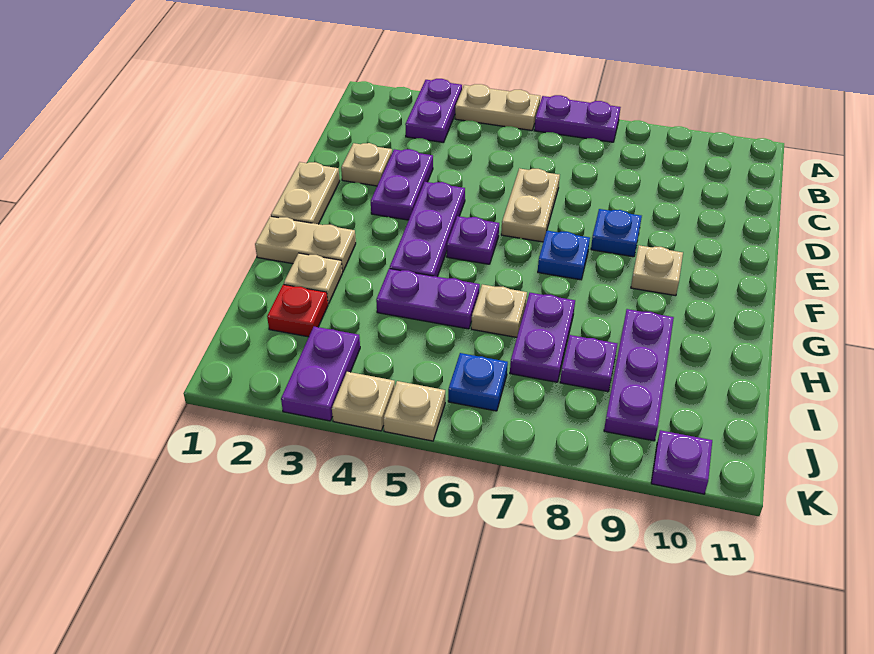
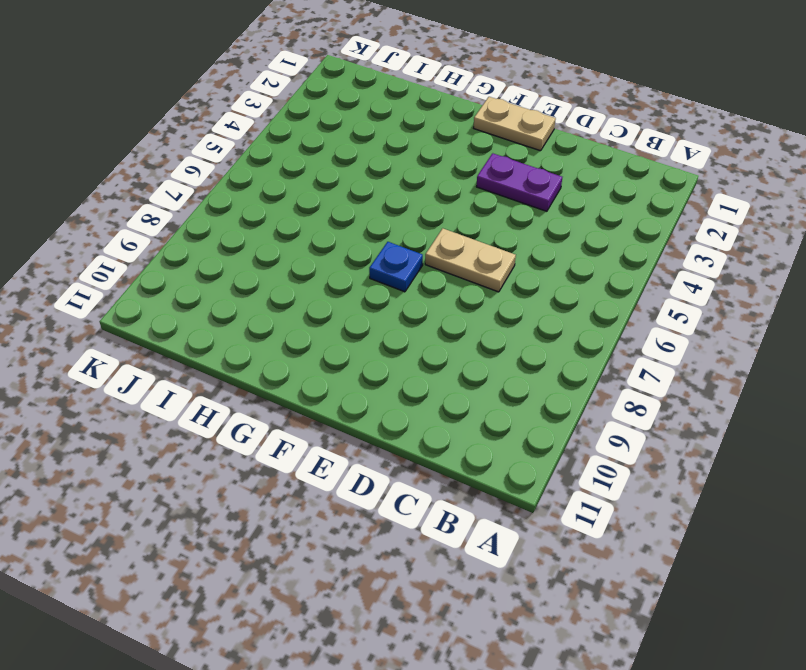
none -> purple plate A3:B3 level 1
none -> tan plate A4:A5 level 1
none -> purple plate A6:A7 level 1

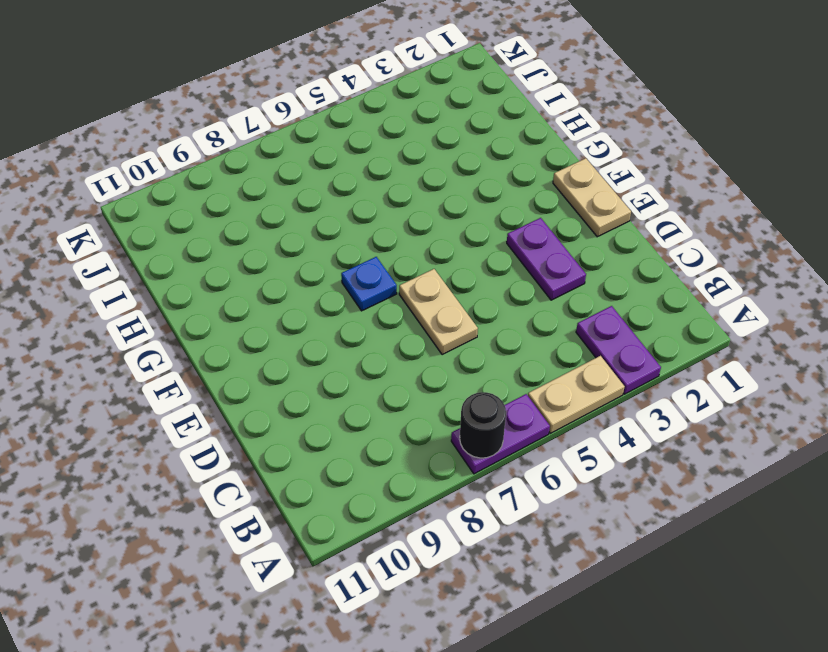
black round brick A7 level 2 -> none
none -> tan plate D2 level 1
none -> purple plate E4:G4 level 1
none -> blue plate E8 level 1

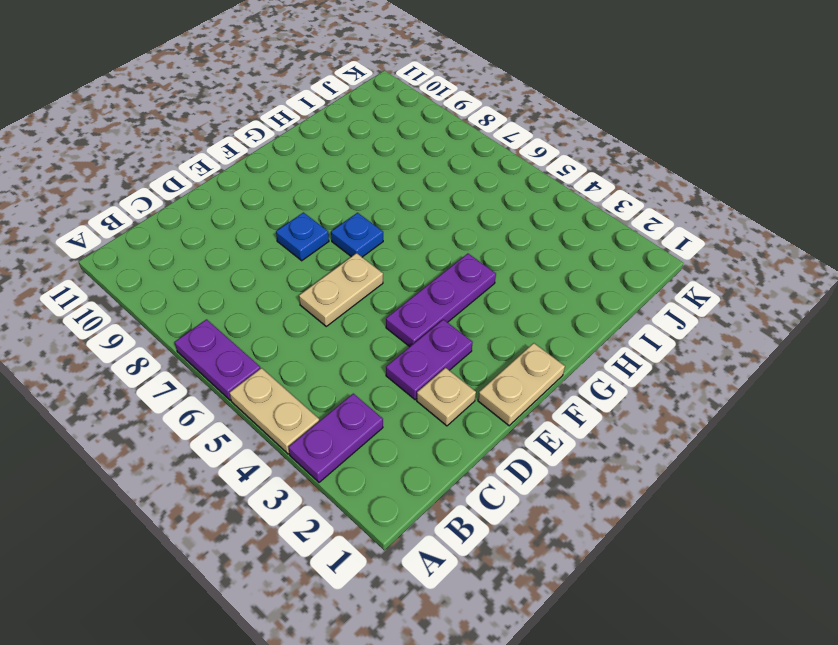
none -> purple plate F5 level 1
none -> tan plate F9 level 1
none -> tan plate G1:G2 level 1

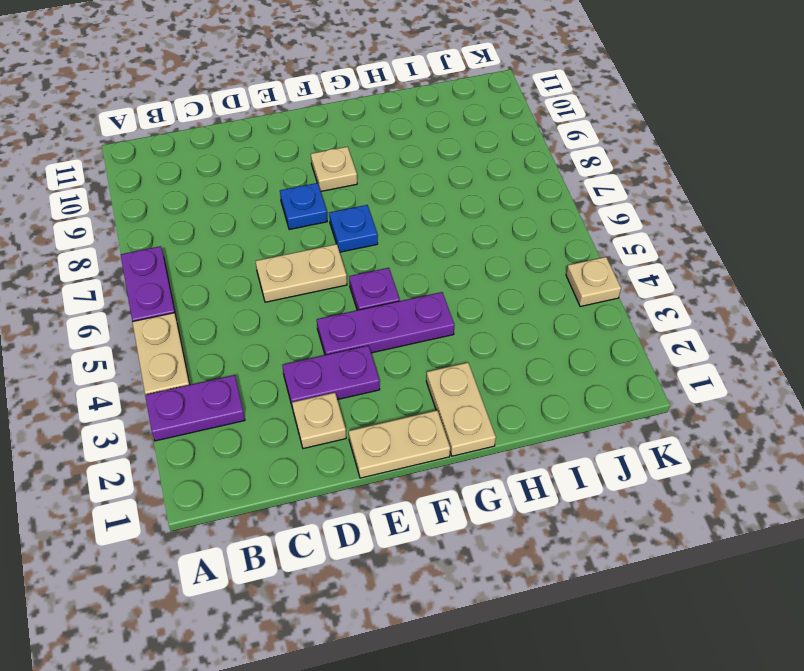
none -> tan plate H2 level 1
none -> purple plate H4:H5 level 1
none -> tan plate H6 level 1

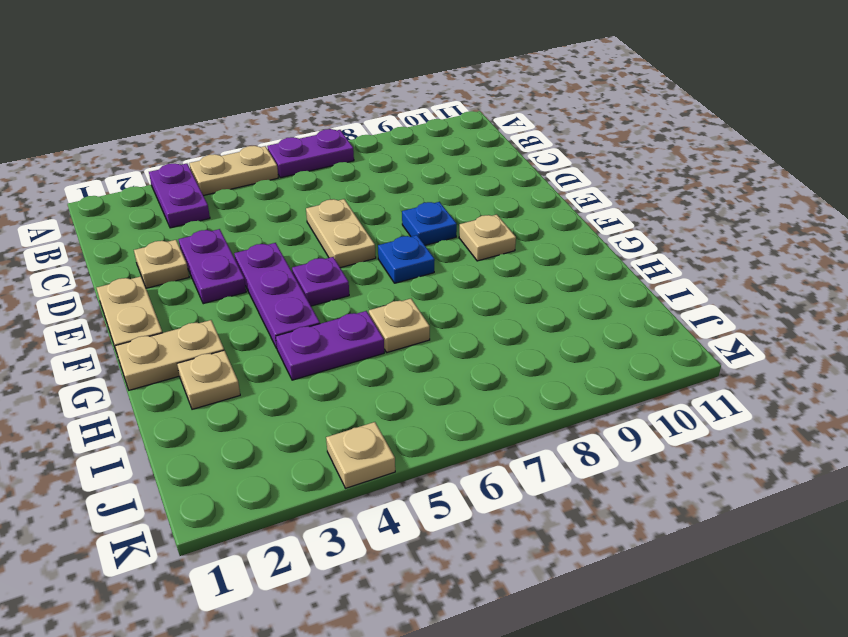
none -> purple plate H7:I7 level 1
none -> purple plate H9:J9 level 1
none -> red plate I2 level 1

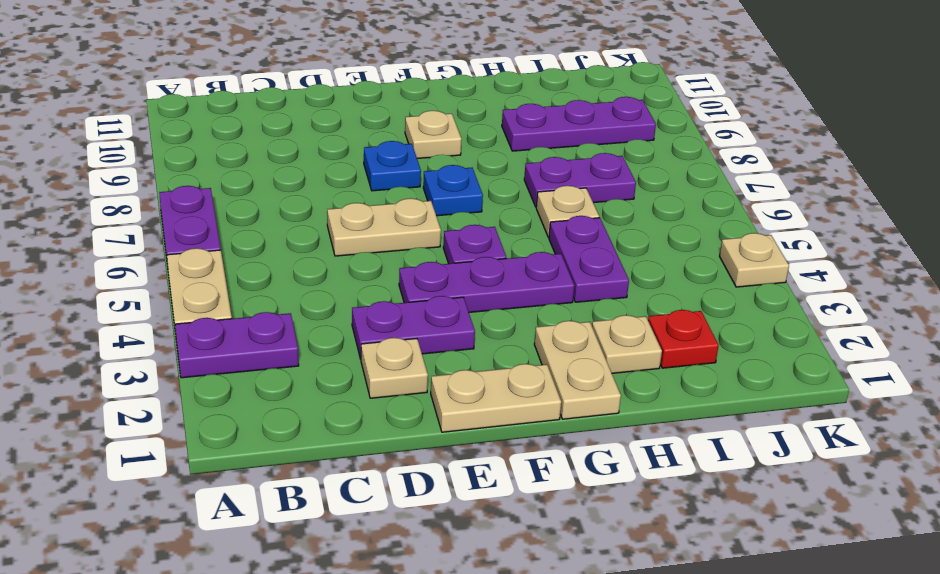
none -> purple plate I8 level 1
none -> purple plate J3:K3 level 1
none -> blue plate J6 level 1

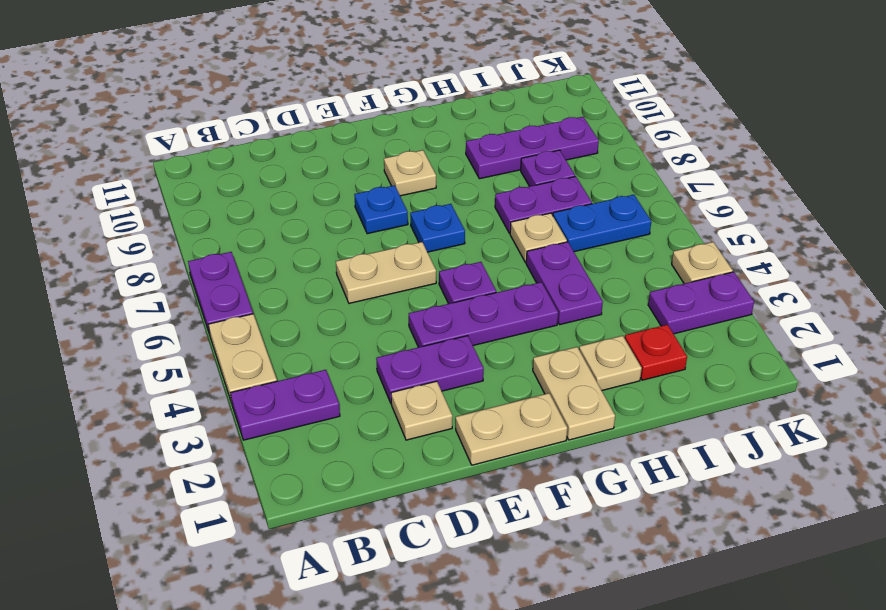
blue plate I6:J6 level 1 -> blue plate J6 level 1
none -> tan plate K5 level 1
none -> purple plate K10 level 1

